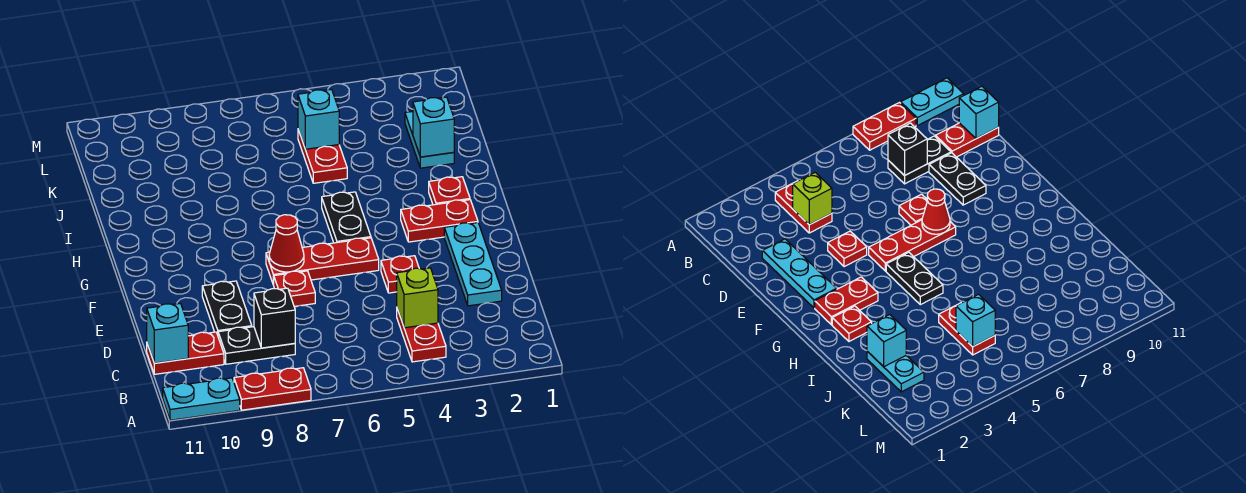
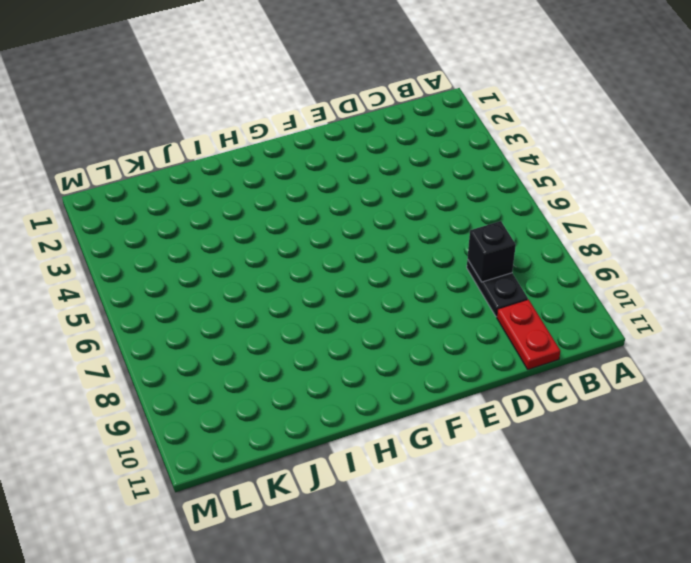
none -> red plate A8:A9 level 1
none -> cyan plate A10:A11 level 1
none -> red plate B4:C4 level 1

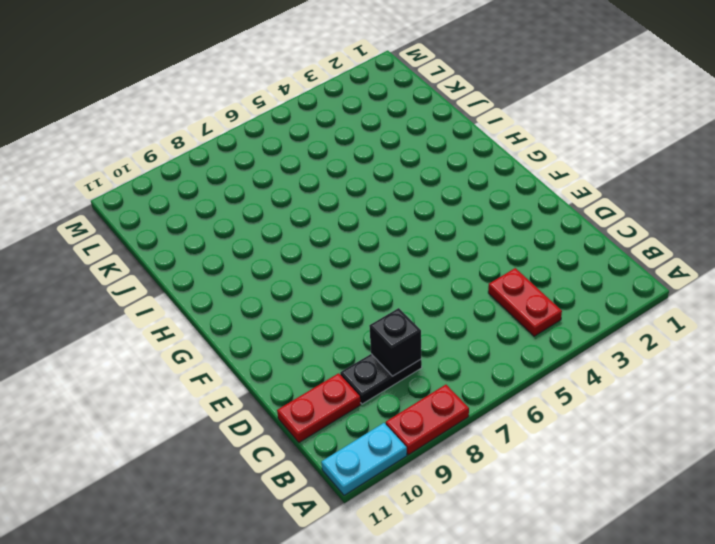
none -> cyan plate D2:F2 level 1
none -> black plate D9:E9 level 1
none -> red plate E4 level 1

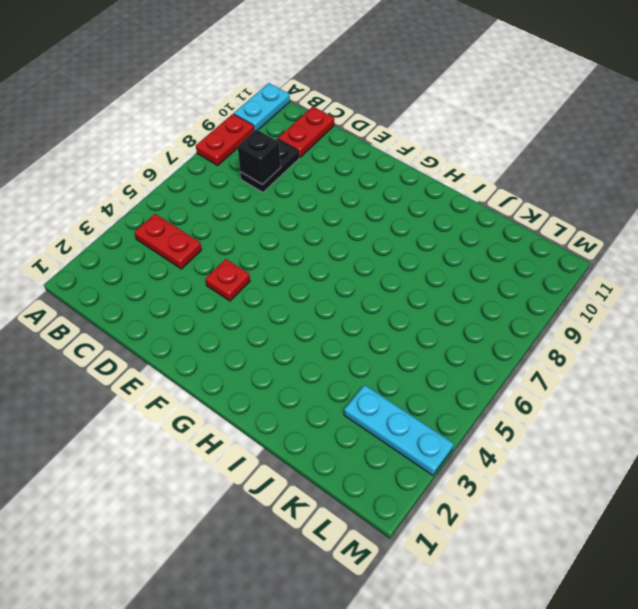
cyan plate K3:M3 level 1 -> cyan plate D2:F2 level 1
none -> black plate D9:E9 level 1
none -> red plate E7 level 1
none -> red plate F5:F7 level 1

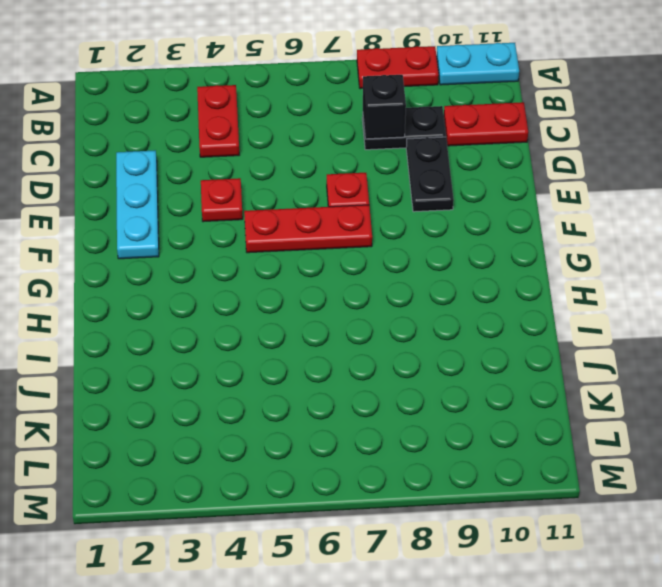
none -> red plate G2:G3 level 1
none -> black plate G5:H5 level 1
none -> red plate H2 level 1

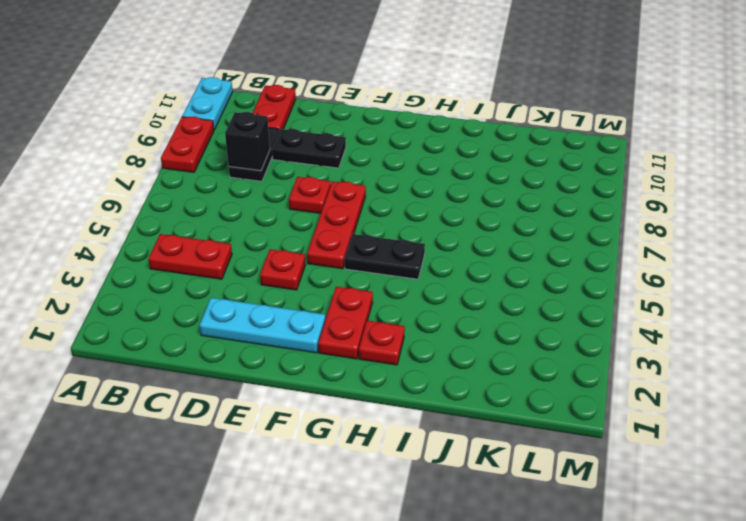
none -> cyan plate J2:K2 level 1
none -> red plate J5:K5 level 1
none -> lime brick C4 level 2

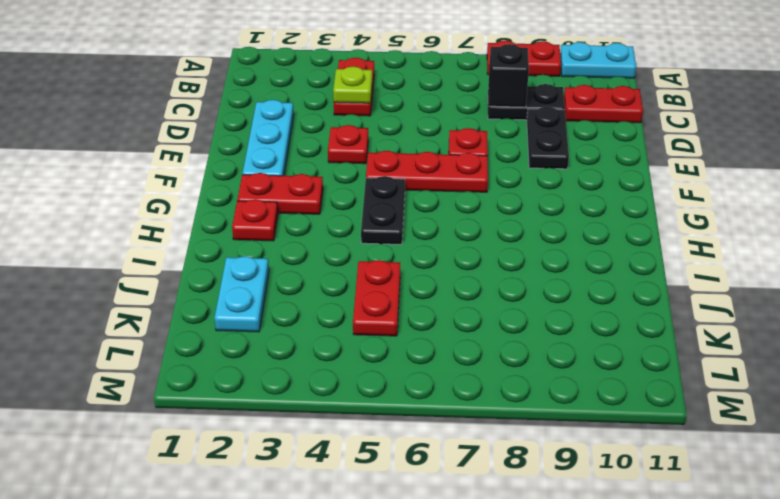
lime plate C4 level 2 -> lime brick C4 level 2
none -> cyan brick C11 level 2
none -> red cone F7 level 2
none -> cyan brick J2 level 2

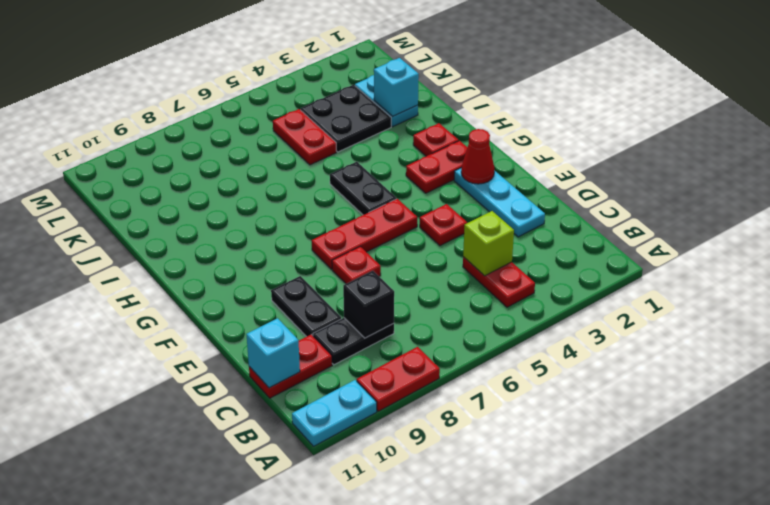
red cone F2 level 2 -> red cone F7 level 2
black plate J3:K4 level 1 -> none
none -> cyan brick K5 level 2

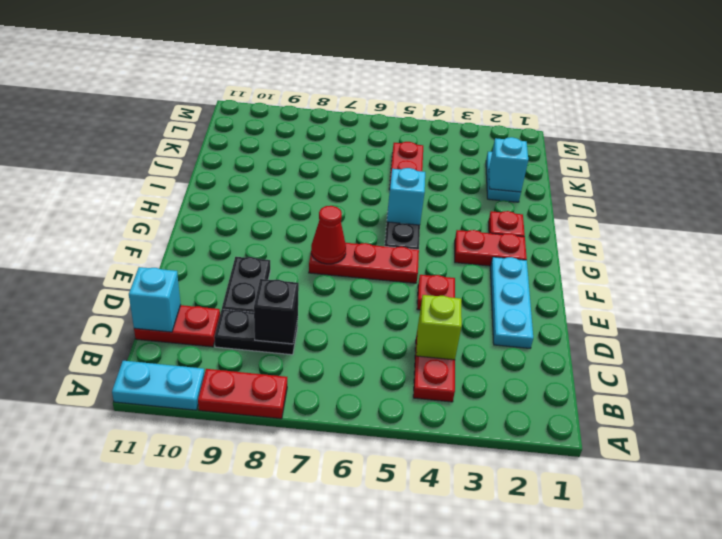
cyan brick H5 level 2 -> cyan brick K5 level 2
none -> red plate E7 level 1

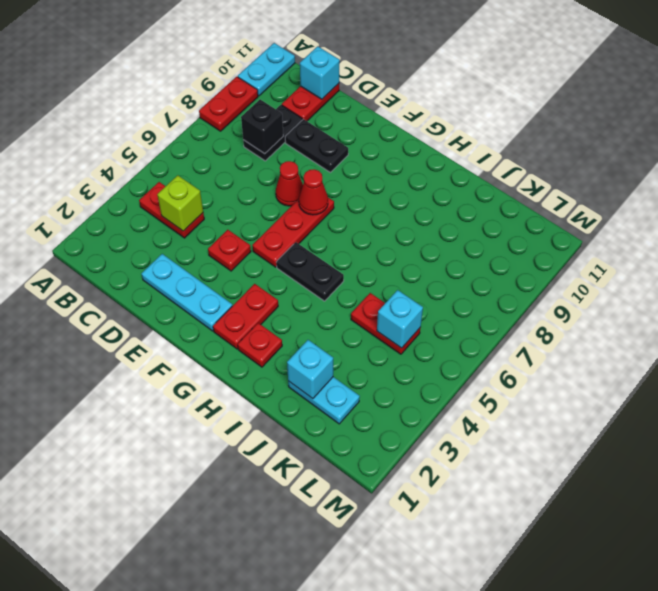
red cone E7 level 1 -> red plate E7 level 1

